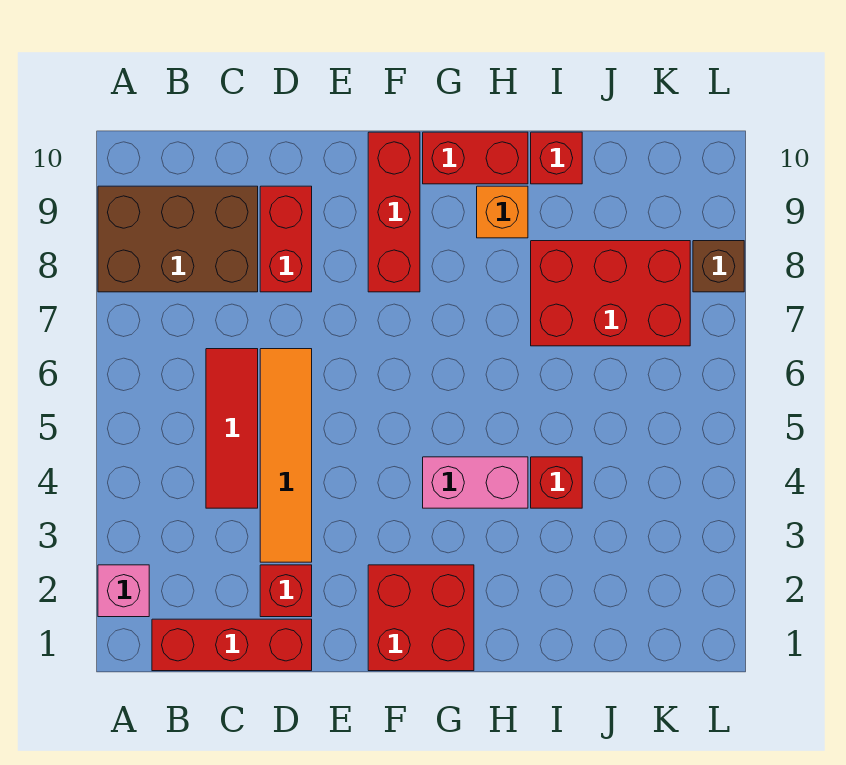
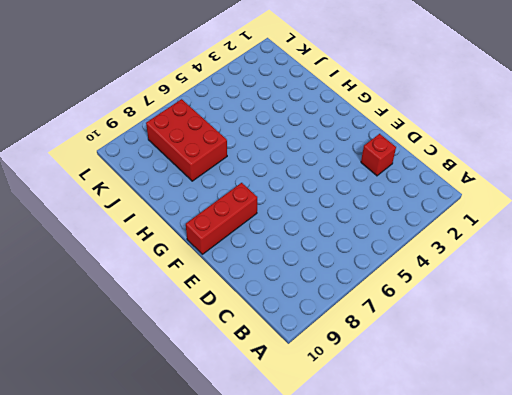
none -> pink brick A2 level 1
none -> brown brick A8:C9 level 1
none -> red brick B1:D1 level 1

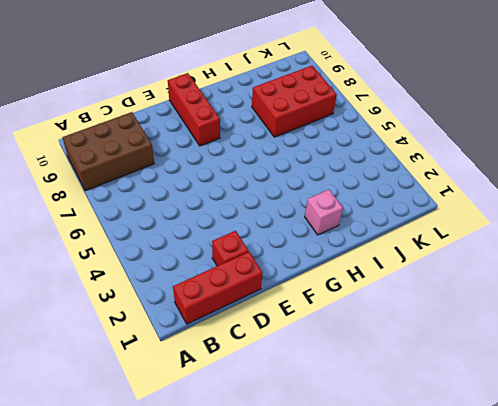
pink brick H2 level 1 -> pink brick A2 level 1
none -> red tile C4:C6 level 1
none -> orange tile D3:D6 level 1
none -> red brick D8:D9 level 1

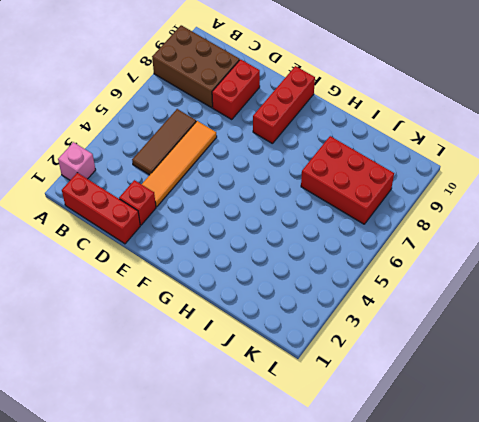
brown tile C4:C6 level 1 -> red tile C4:C6 level 1
none -> red brick F1:G2 level 1
none -> pink brick G4:H4 level 1
none -> red brick G10:H10 level 1

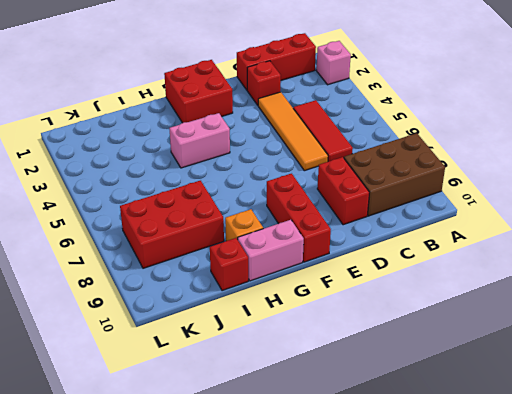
pink brick G10:H10 level 1 -> red brick G10:H10 level 1
none -> red brick I4 level 1
none -> brown brick L8 level 1

